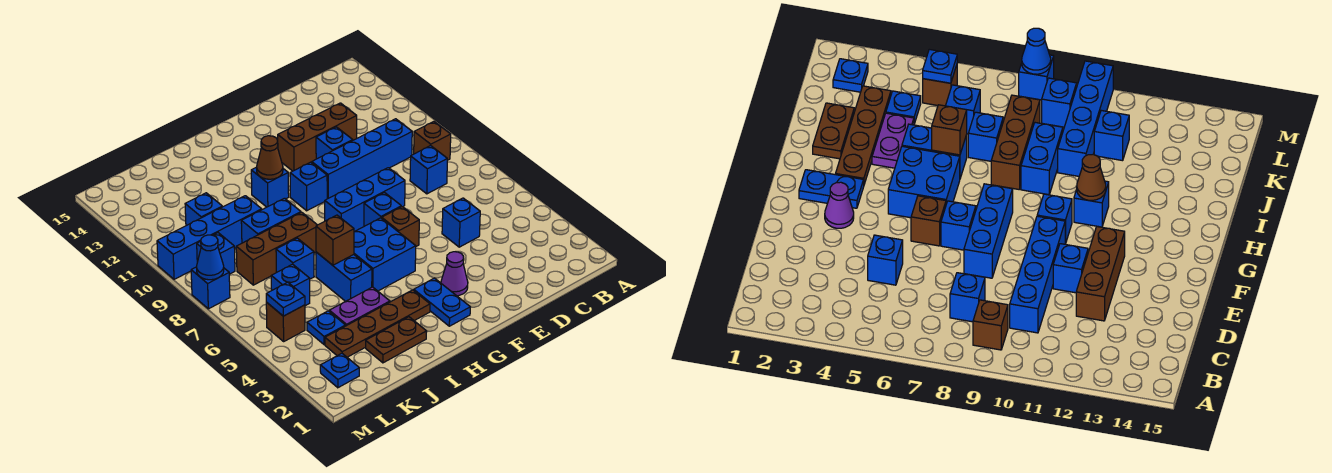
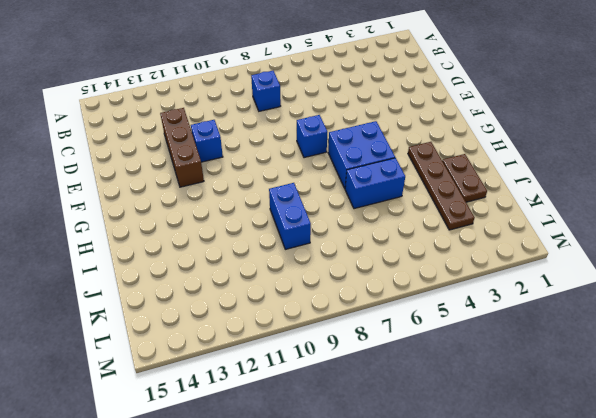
none -> brown brick B9 level 1
none -> blue brick C10:F10 level 1
none -> blue brick D5 level 1
none -> blue brick E8:G8 level 1

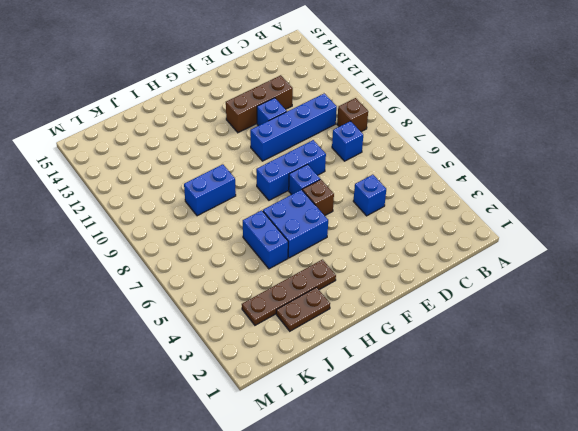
none -> purple cone F3 level 1
none -> blue plate G2:G3 level 1
none -> blue brick G10 level 1
none -> blue brick H11 level 1

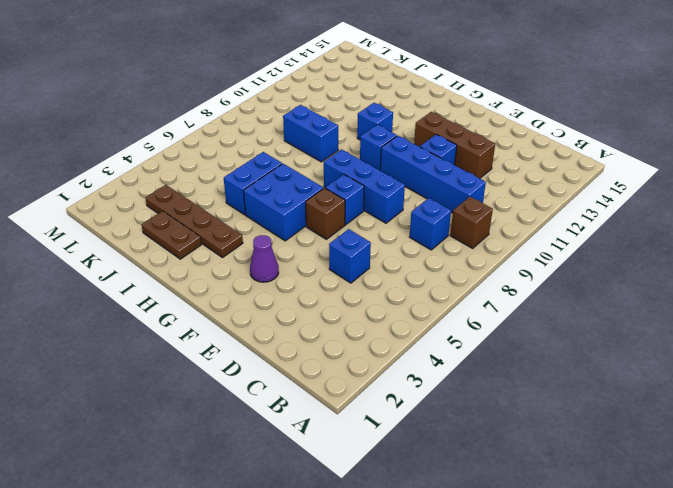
none -> blue plate G2:G3 level 1
none -> purple plate I4:J4 level 1
none -> brown brick I8:K8 level 1
none -> blue brick J7 level 1

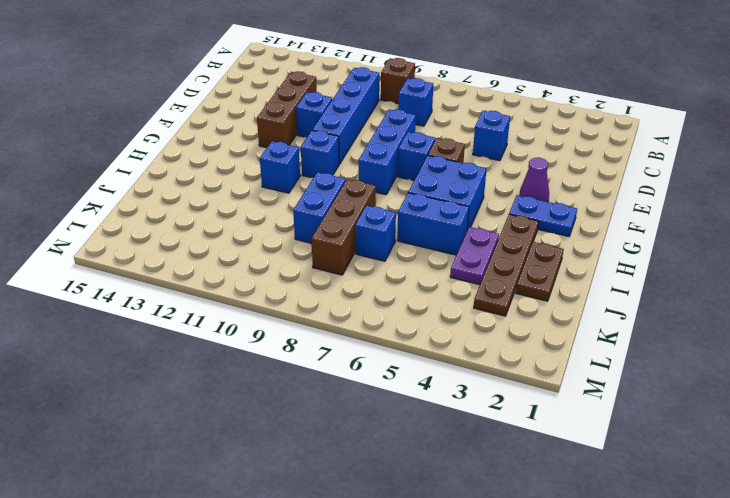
none -> blue brick J10:M10 level 1
none -> blue plate K4 level 1
none -> blue brick K6 level 1
none -> blue brick K11 level 1

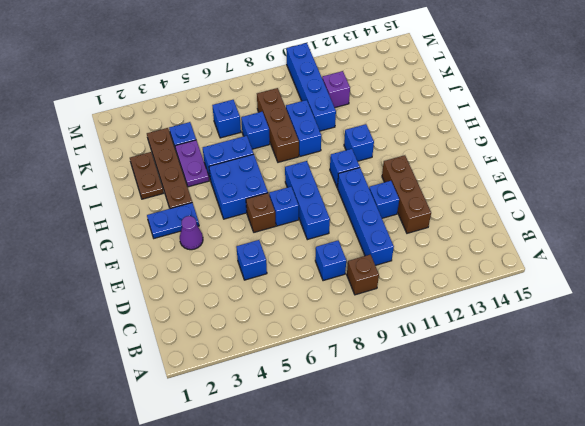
purple brick K11 level 1 -> blue brick K11 level 1
none -> blue plate L2 level 1
none -> brown brick L5 level 1
none -> blue brick L9 level 1
none -> blue brick M8 level 1

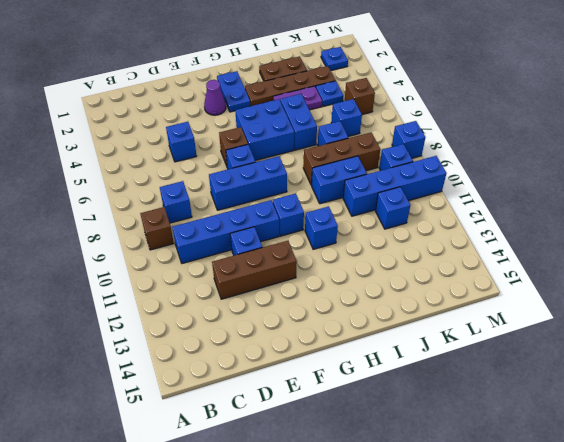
none -> brown cone H11 level 2
none -> brown brick I6 level 2
none -> blue plate L5 level 2
none -> blue cone M8 level 2

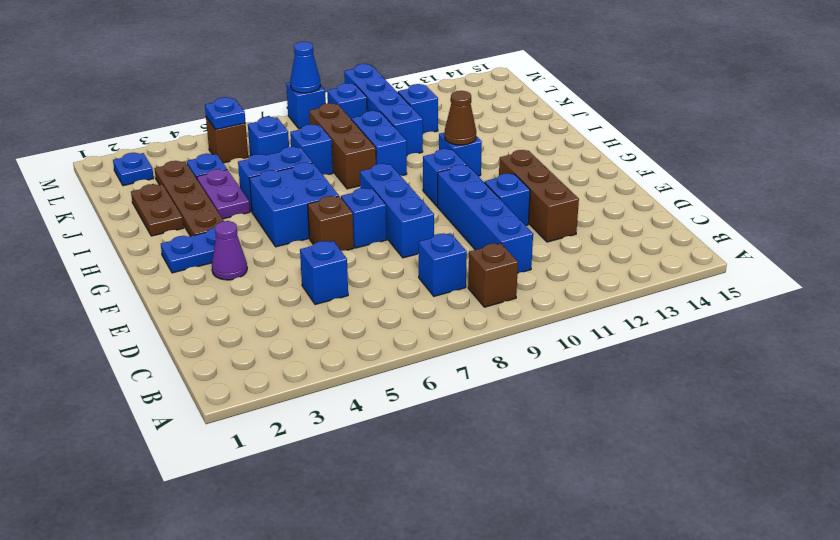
none -> brown brick I6 level 2

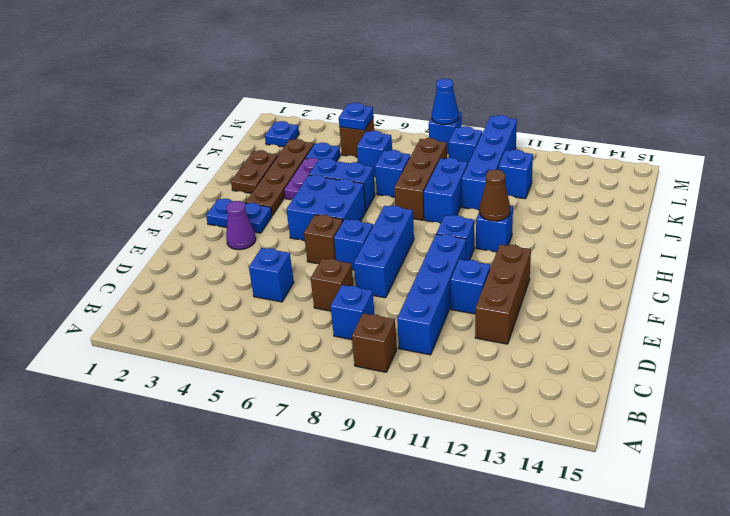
brown brick D7 level 1 -> brown brick I6 level 2

